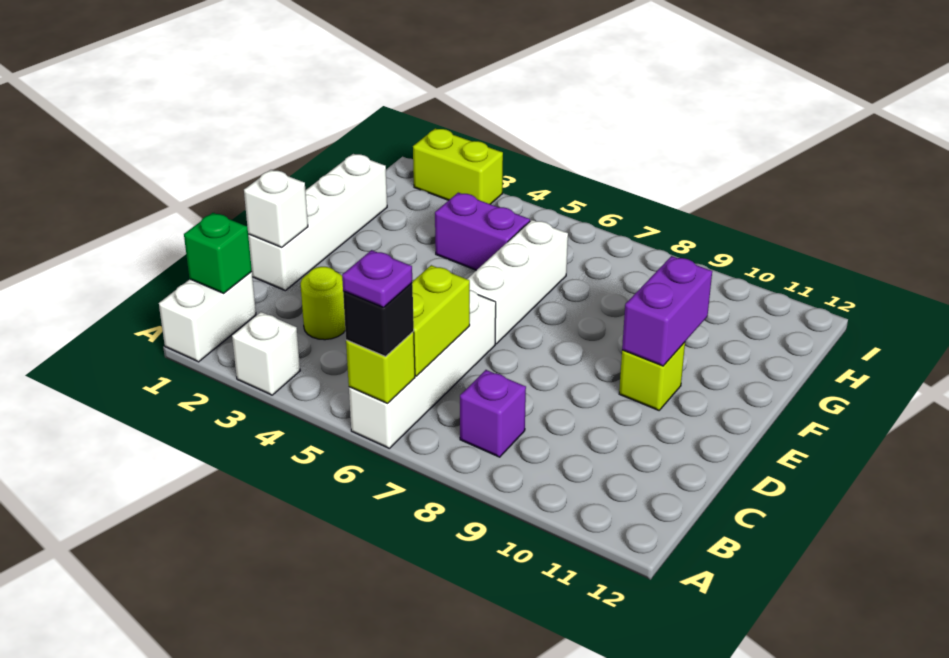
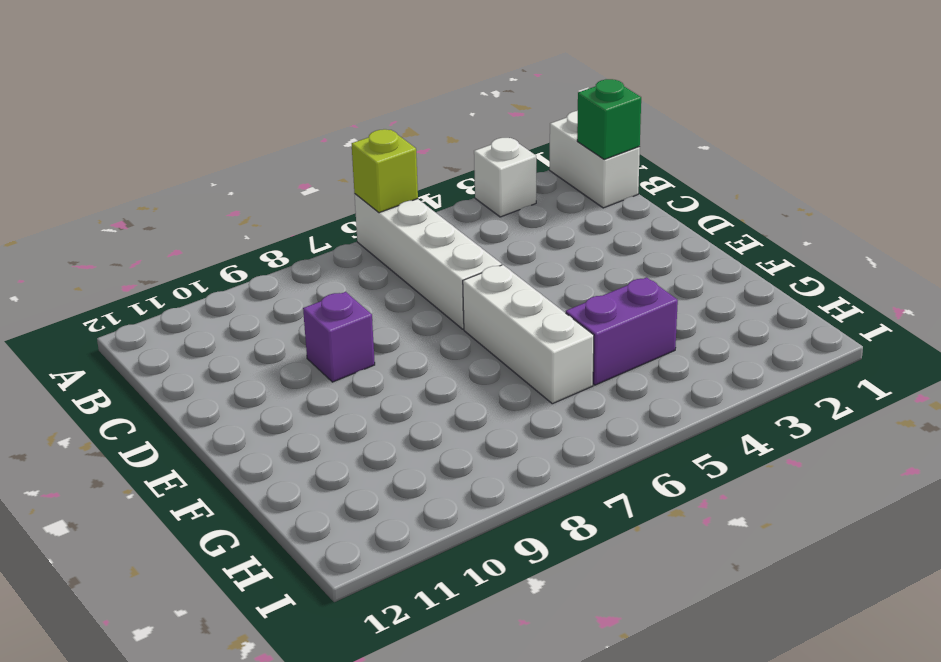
purple brick D9 level 1 -> purple brick B8 level 1
none -> lime round brick C3 level 1
none -> white brick D1:G1 level 1
none -> lime brick E10 level 1

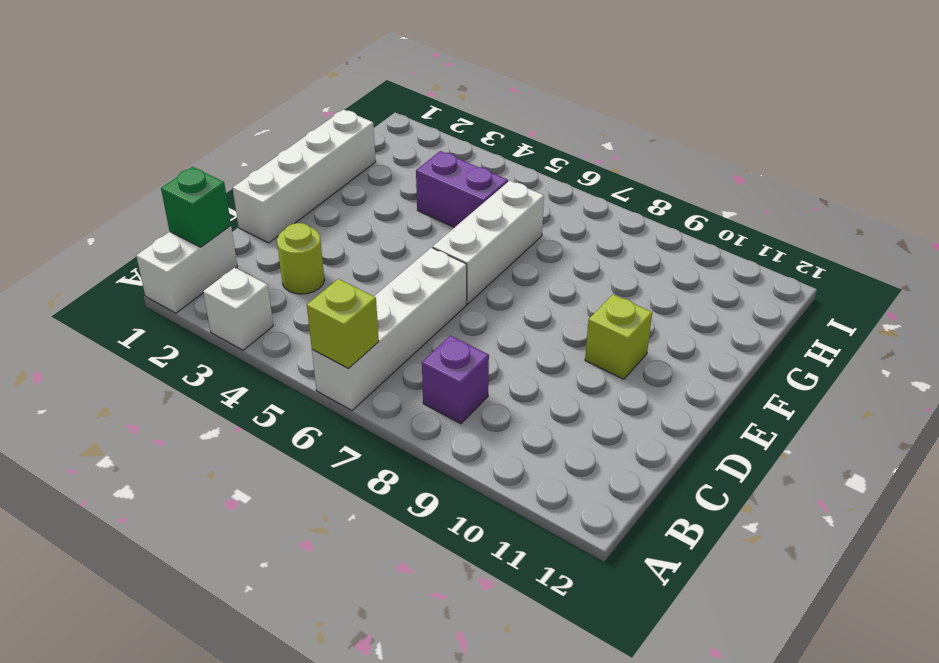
none -> lime brick I2:I3 level 1
none -> lime brick B6:C6 level 2
none -> white brick D1 level 2

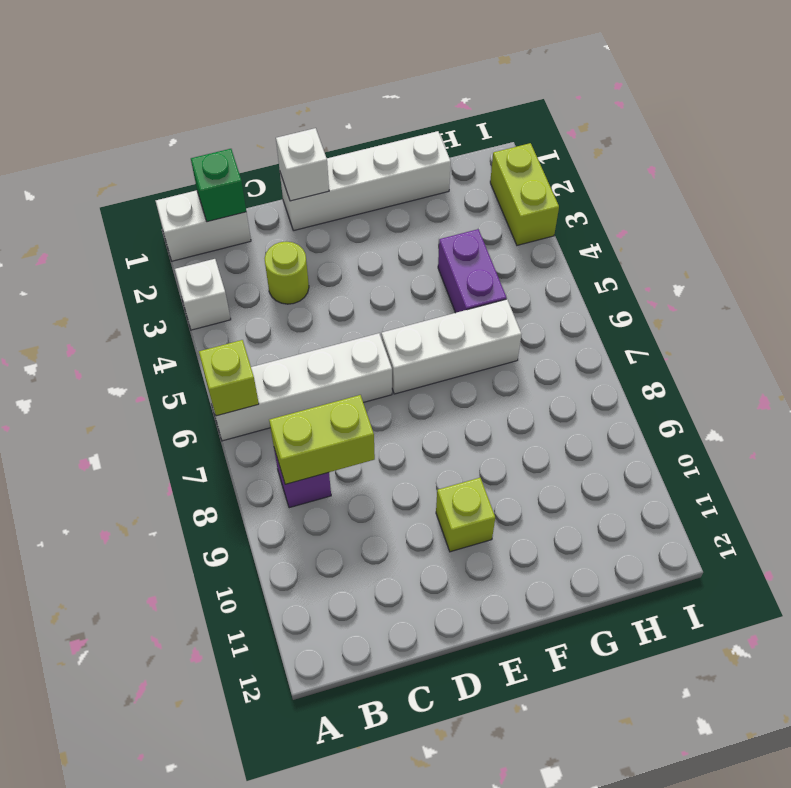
lime brick B8:C8 level 2 -> lime brick B6:C6 level 2
none -> purple brick E10:F10 level 2
none -> black brick A6 level 3
none -> purple plate A6 level 4

